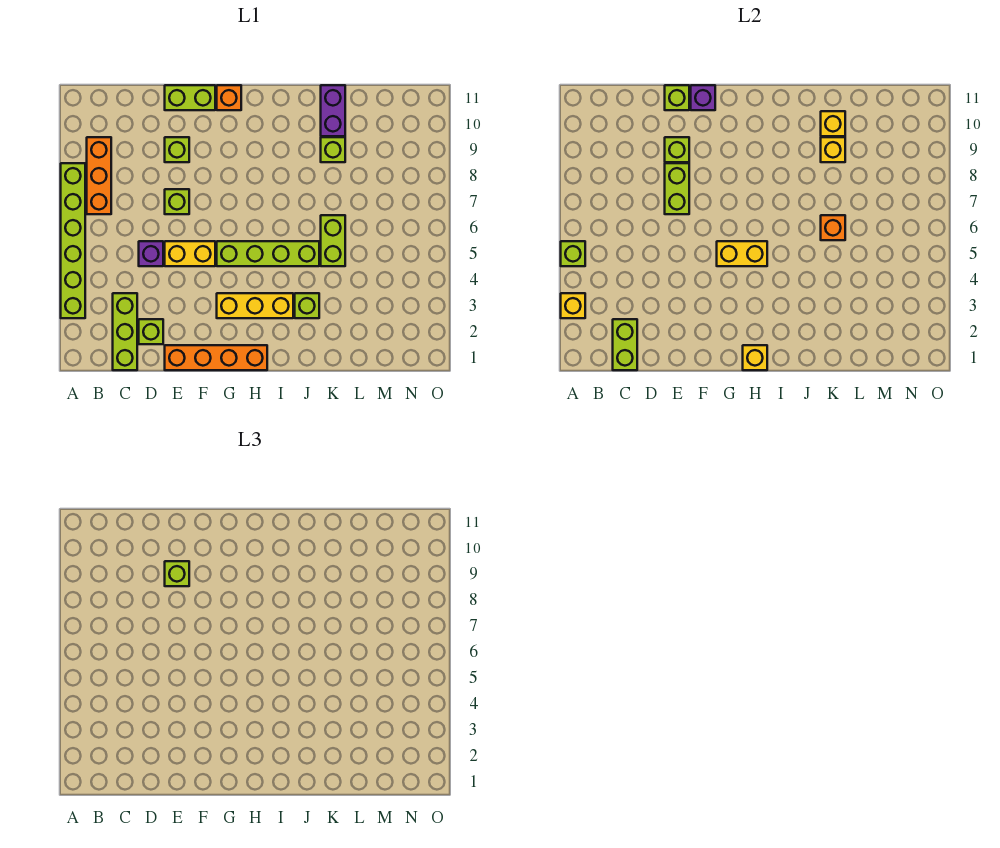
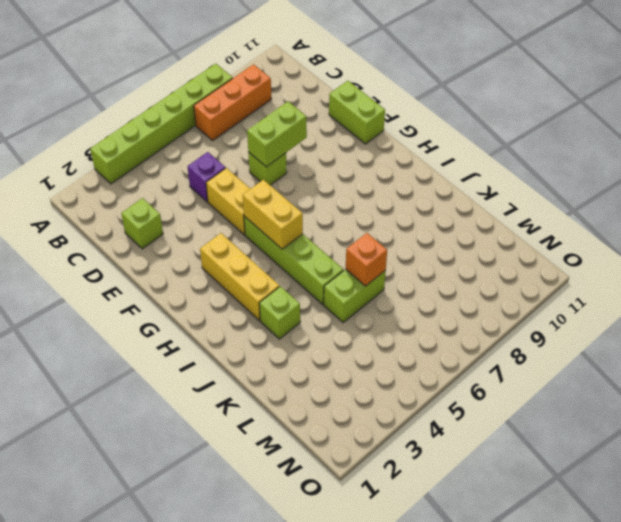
none -> lime brick C1:C3 level 1
none -> orange brick E1:H1 level 1
none -> lime brick E9 level 1
none -> orange brick G11 level 1

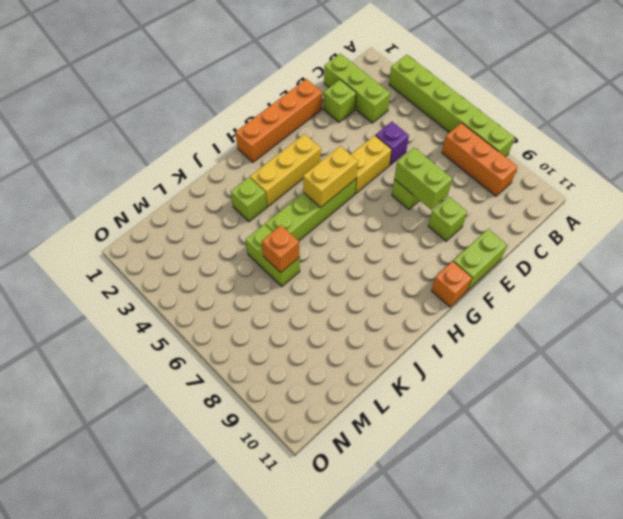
none -> lime brick K9 level 1
none -> purple brick K10:K11 level 1
none -> yellow brick A3 level 2
none -> lime brick A5 level 2

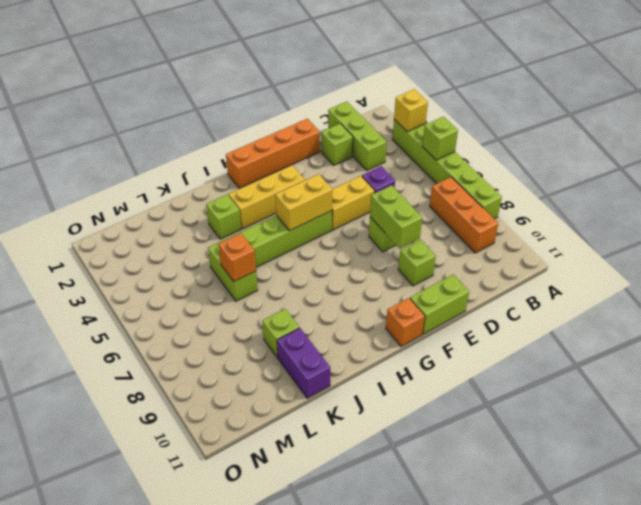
none -> lime brick C1:C2 level 2
none -> lime brick E9 level 2
none -> lime brick E11 level 2
none -> purple brick F11 level 2

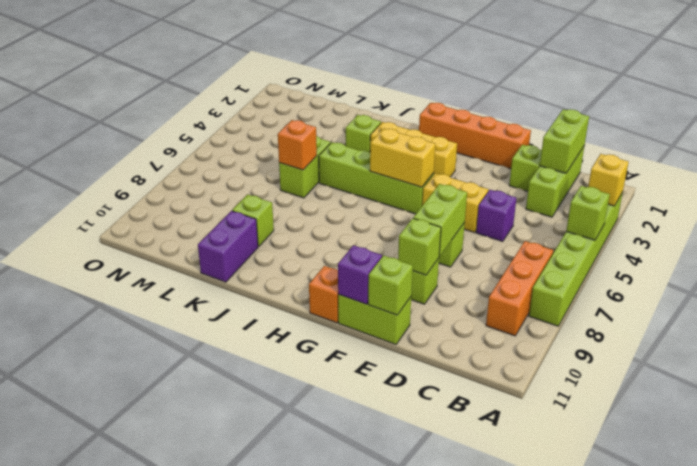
none -> yellow brick H1 level 2
none -> yellow brick K9 level 2
none -> yellow brick K10 level 2
none -> lime brick E9 level 3

